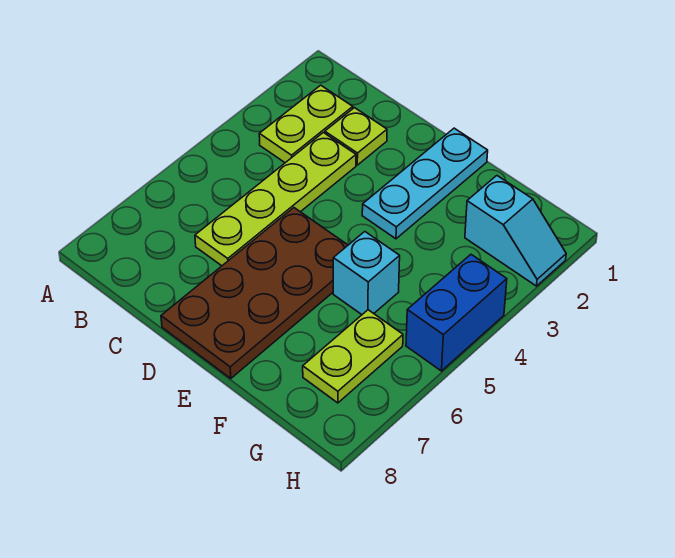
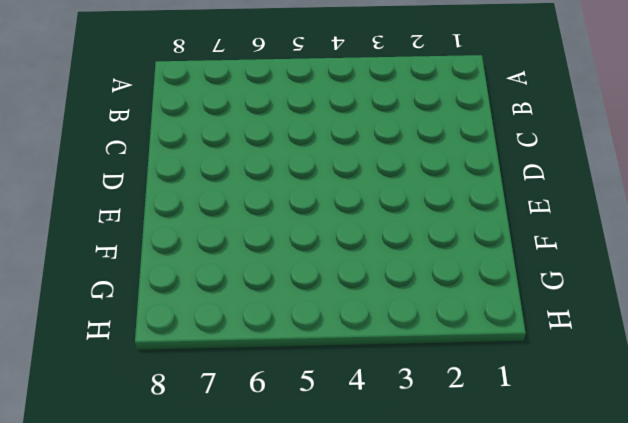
none -> lime plate B2:B3 level 1
none -> lime plate C2 level 1

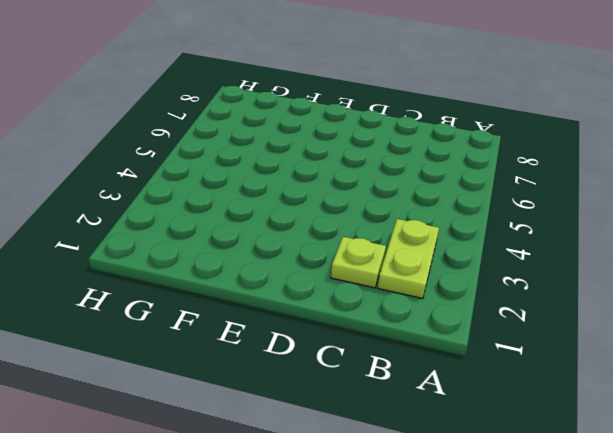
none -> lime plate C3:C6 level 1
none -> brown plate D5:E8 level 1

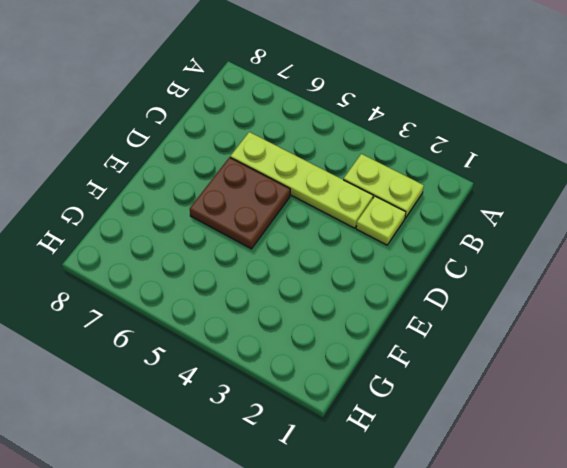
brown plate D5:E6 level 1 -> brown plate D5:E8 level 1
none -> cyan plate E1:E3 level 1
none -> cyan brick F5 level 1

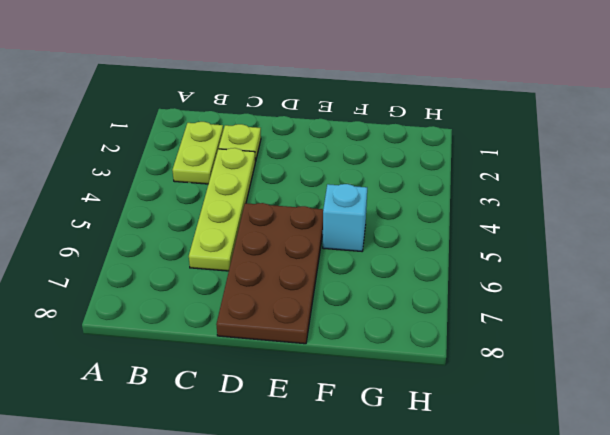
none -> cyan plate E1:E3 level 1
none -> cyan slope G2:H2 level 1 top G

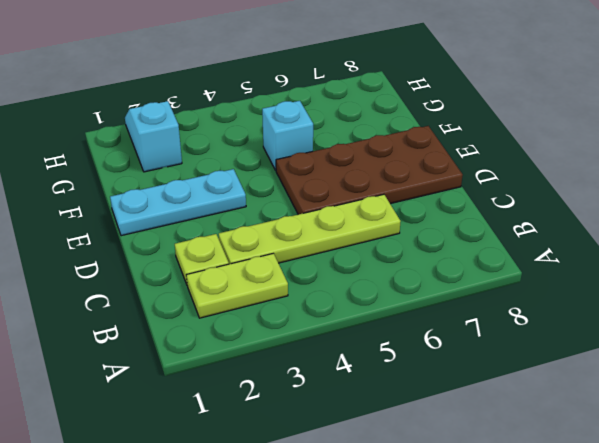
none -> lime plate G6:G7 level 1
none -> blue brick H4:H5 level 1

